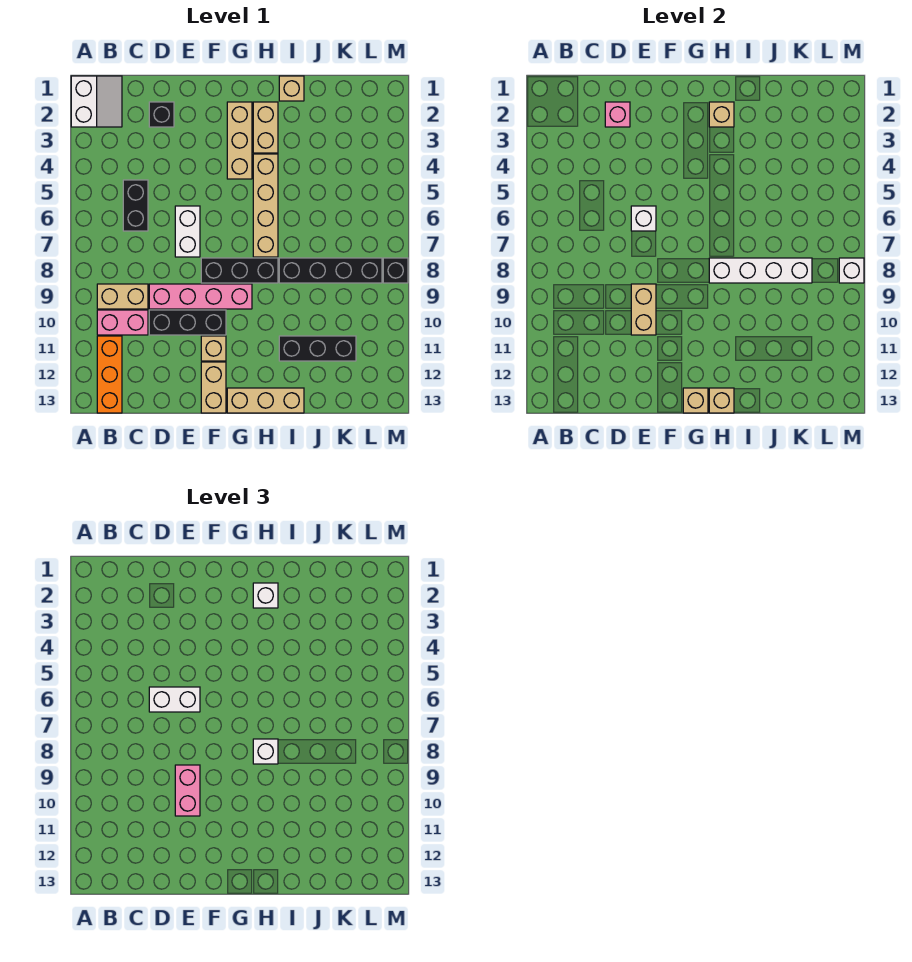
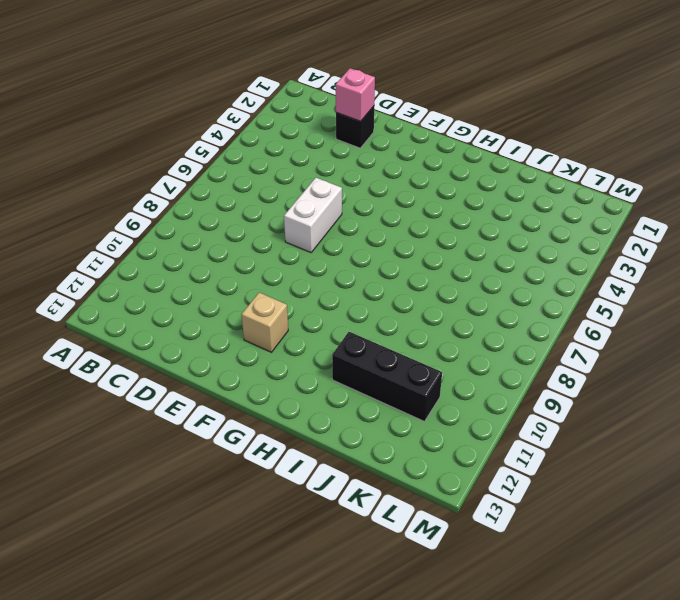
none -> white slope A1:B2 level 1 top A
none -> tan brick B9:C9 level 1
none -> pink brick B10:C10 level 1
none -> orange brick B11:B13 level 1

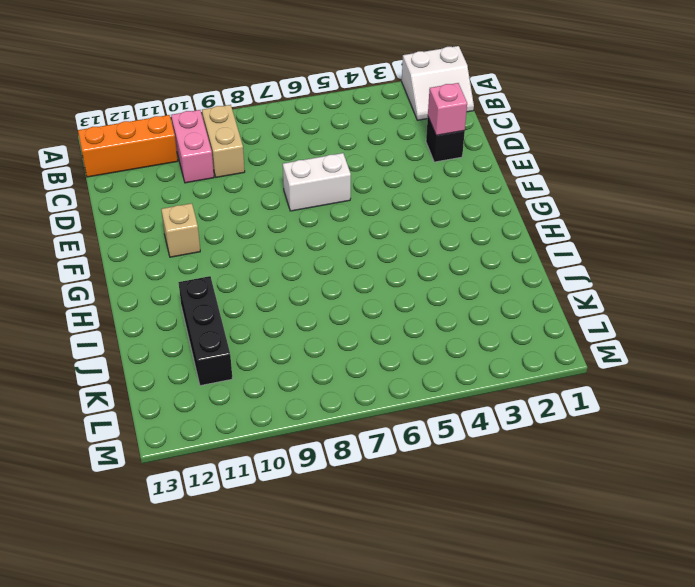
none -> black brick C5:C6 level 1
none -> pink brick D9:G9 level 1
none -> black brick D10:F10 level 1
none -> black brick F8:H8 level 1

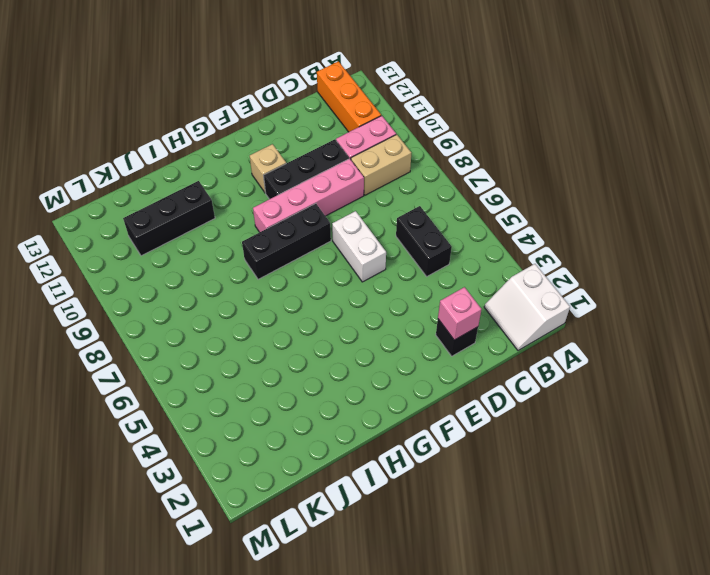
none -> tan brick F12:F13 level 1
none -> tan brick G2:G4 level 1
none -> tan brick G13:I13 level 1
none -> tan brick H2:H3 level 1

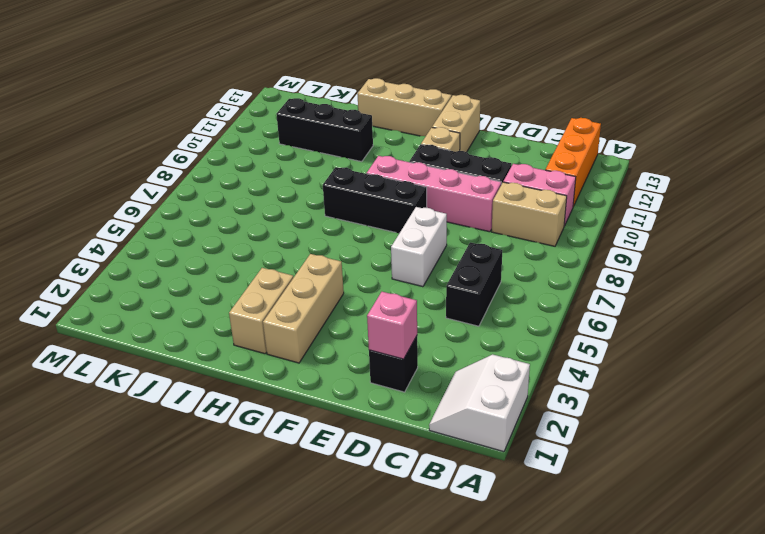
none -> tan brick H4:H7 level 1
none -> tan brick I1 level 1
none -> black brick I8:L8 level 1
none -> black brick M8 level 1

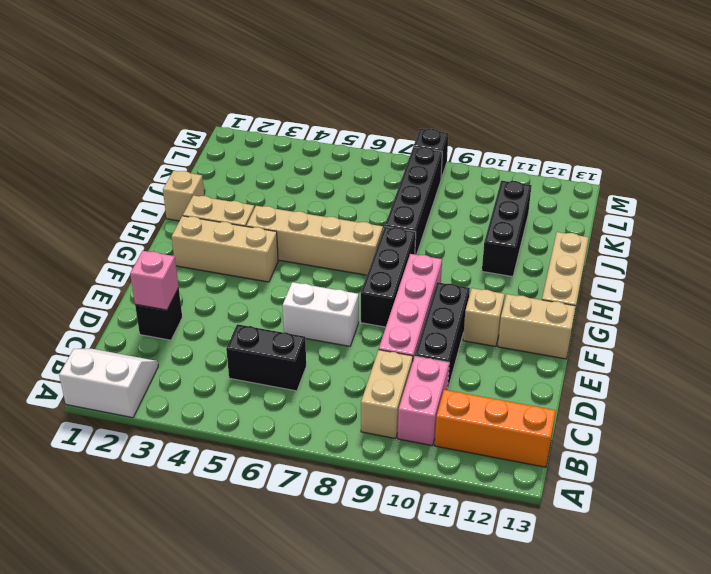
none -> white brick E6 level 2
none -> tan brick E9:E10 level 2
none -> tan brick G13 level 2
none -> tan brick H2 level 2

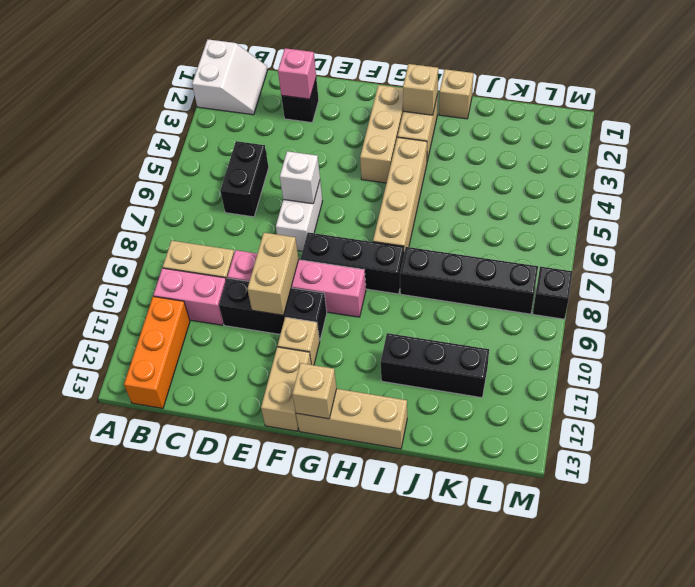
none -> white brick H8:K8 level 2
none -> tan brick H13 level 2
none -> white brick M8 level 2
none -> white brick D6:E6 level 3

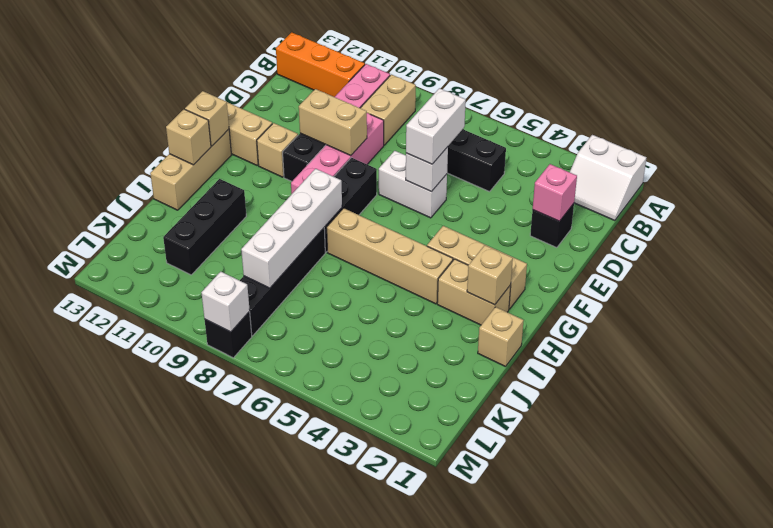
none -> pink brick E9:E10 level 3
none -> white brick H2 level 3
none -> white brick H8 level 3

